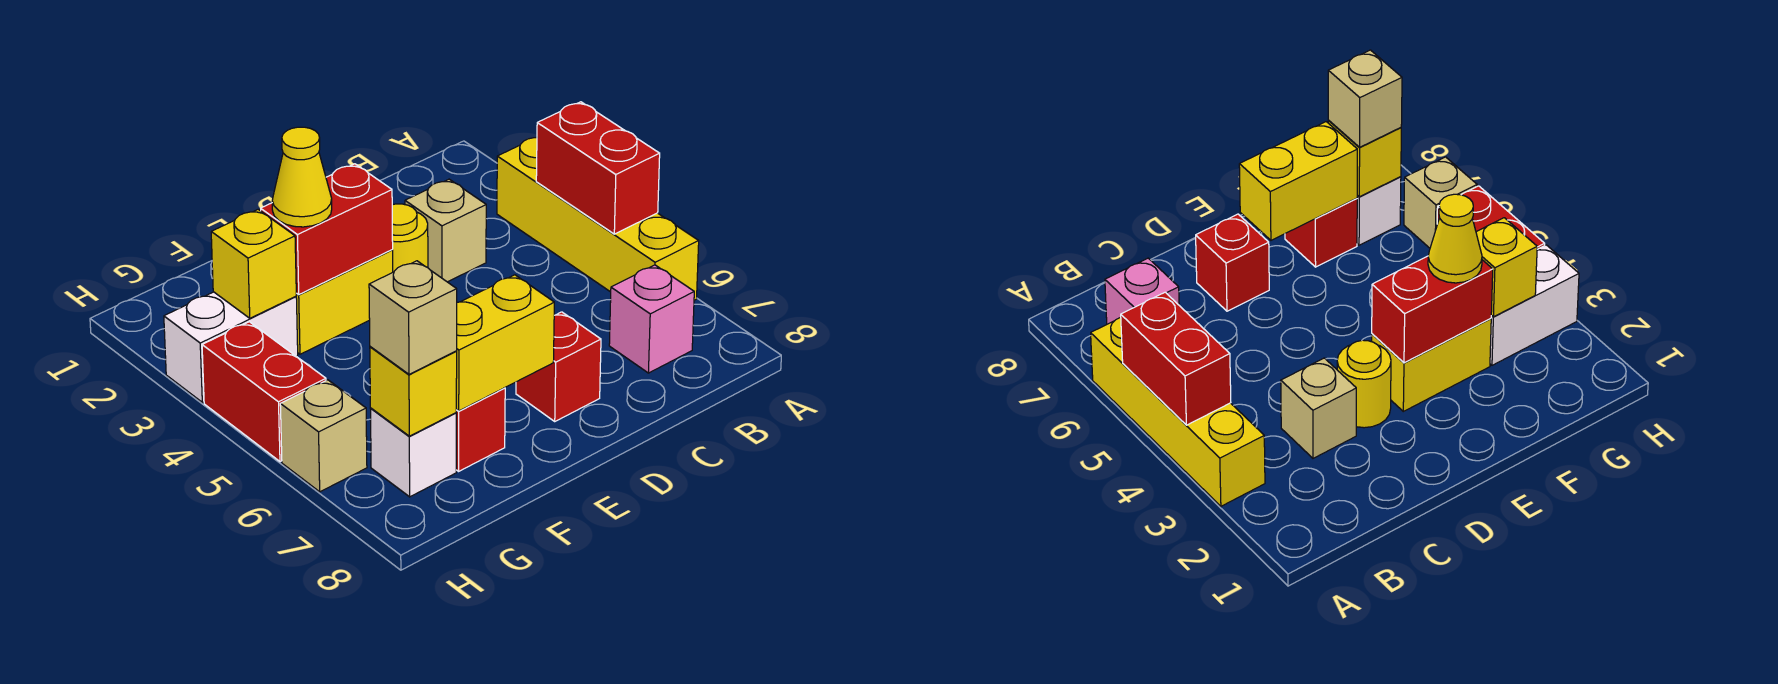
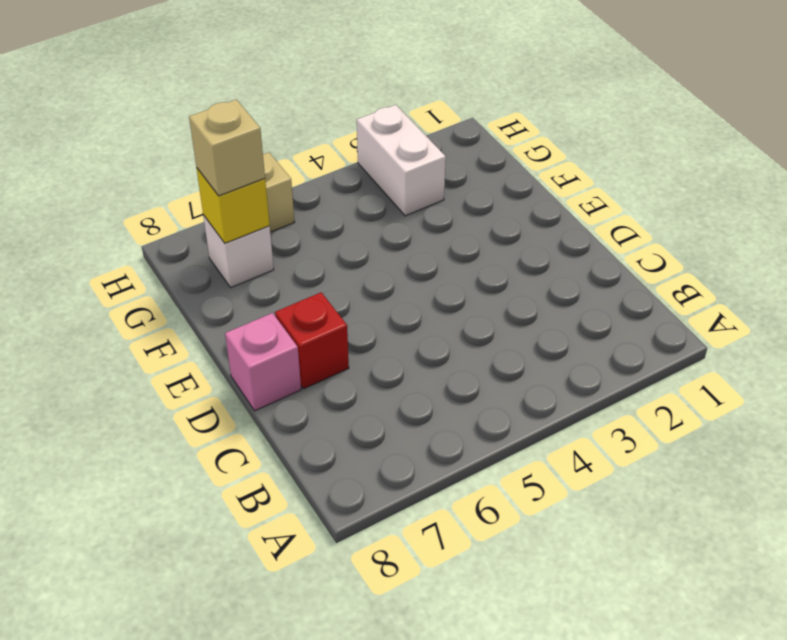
pink brick D8 level 1 -> pink brick B7 level 1
none -> yellow brick A3:A6 level 1
none -> tan brick C3 level 1
none -> yellow round brick D3 level 1

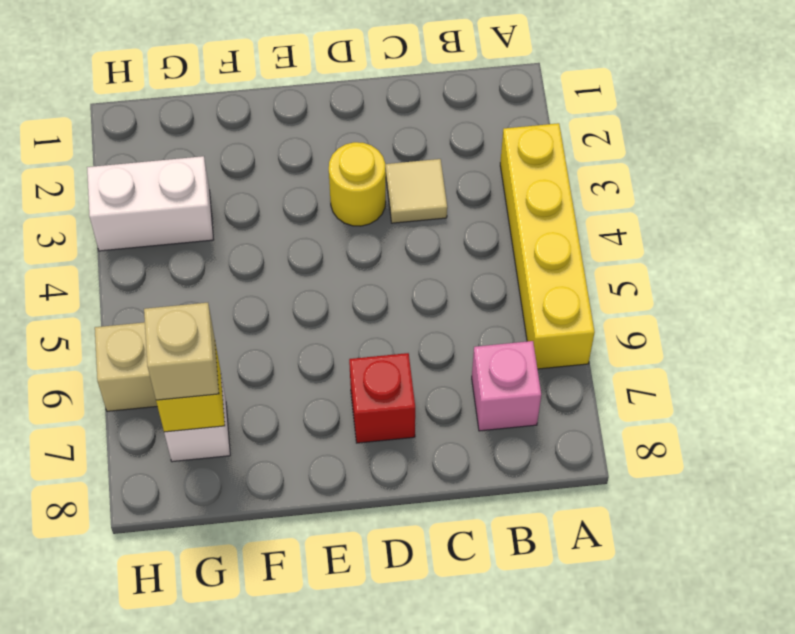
tan tile C3 level 1 -> tan brick C3 level 1
none -> yellow brick E3:F3 level 1
none -> red brick F7 level 1
none -> red brick H4:H5 level 1

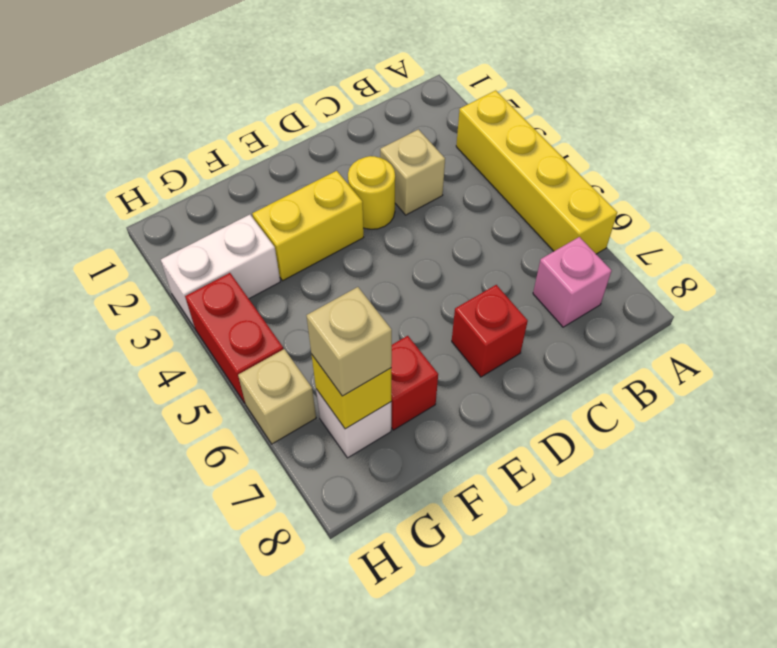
none -> red brick A4:A5 level 2
none -> red brick E3:F3 level 2
none -> yellow brick E7:F7 level 2

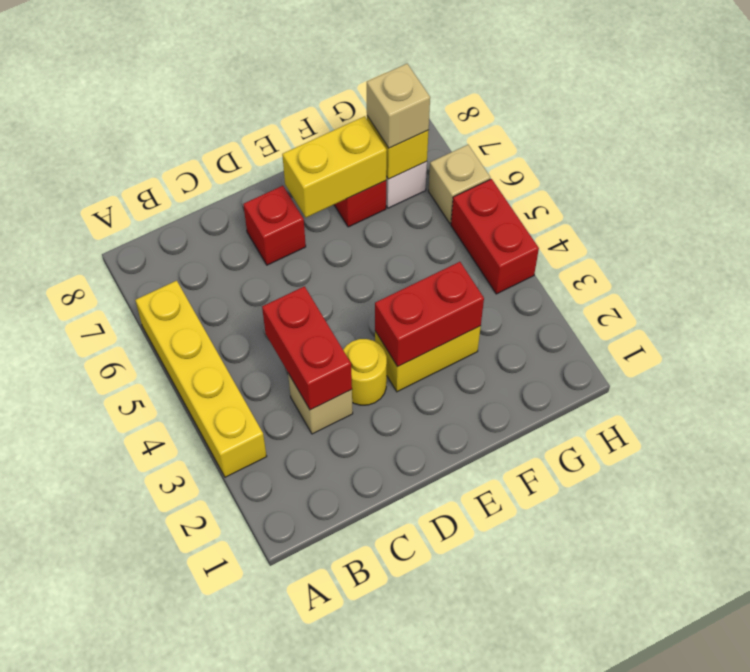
red brick C3:C4 level 2 -> red brick A4:A5 level 2
none -> pink brick B7 level 1
none -> white brick G3:H3 level 1
none -> yellow brick G3 level 2

